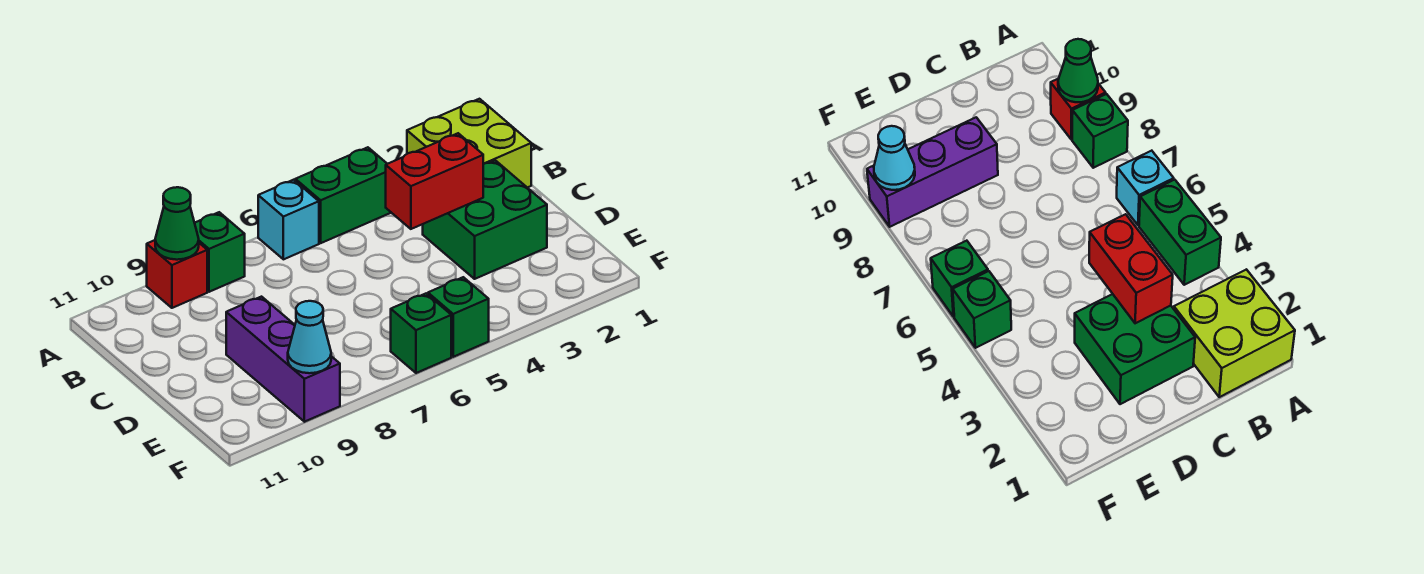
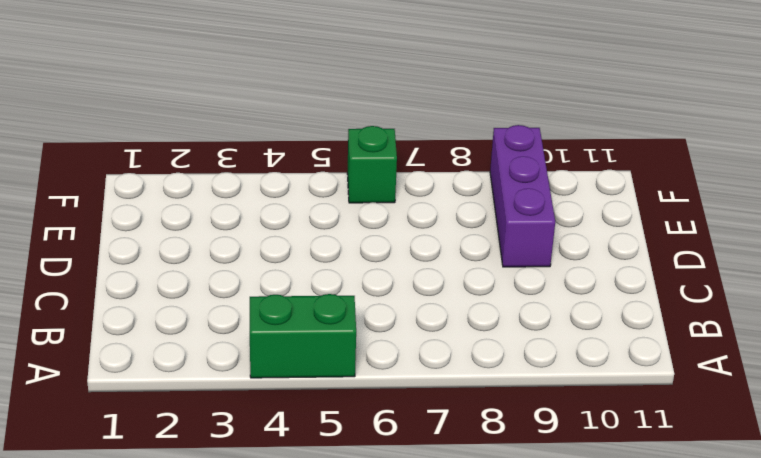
none -> lime brick A1:B2 level 1
none -> cyan brick A6 level 1
none -> green brick A8 level 1

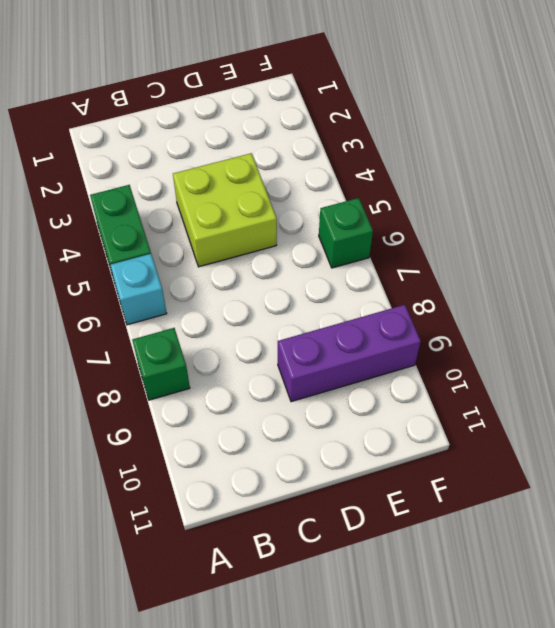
lime brick C4:D5 level 1 -> lime brick A1:B2 level 1
none -> red brick A9 level 1
none -> green brick C2:D3 level 1
none -> green brick F5 level 1

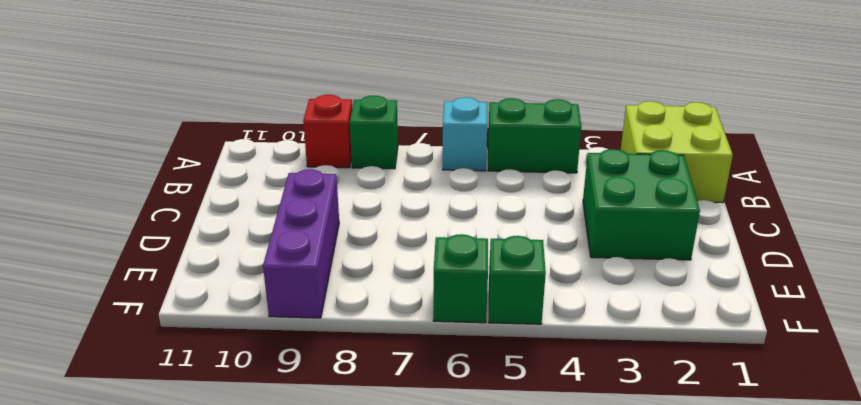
none -> green cone A9 level 2
none -> red brick C3:C4 level 2
none -> cyan cone F9 level 2

